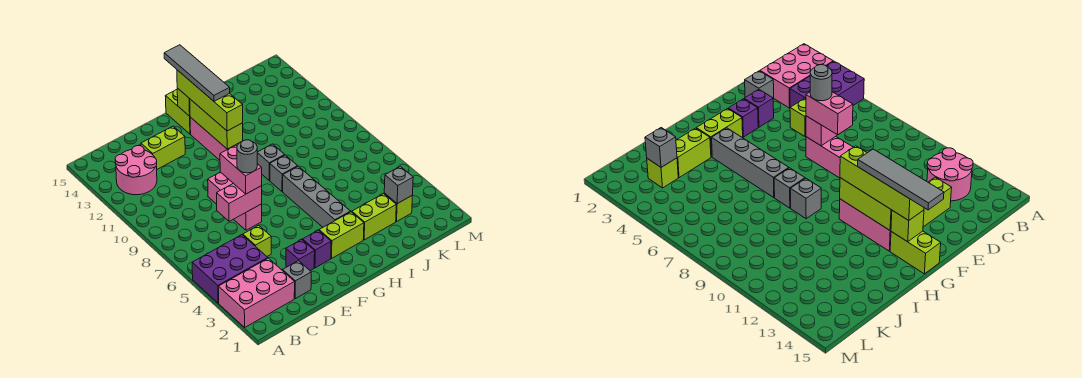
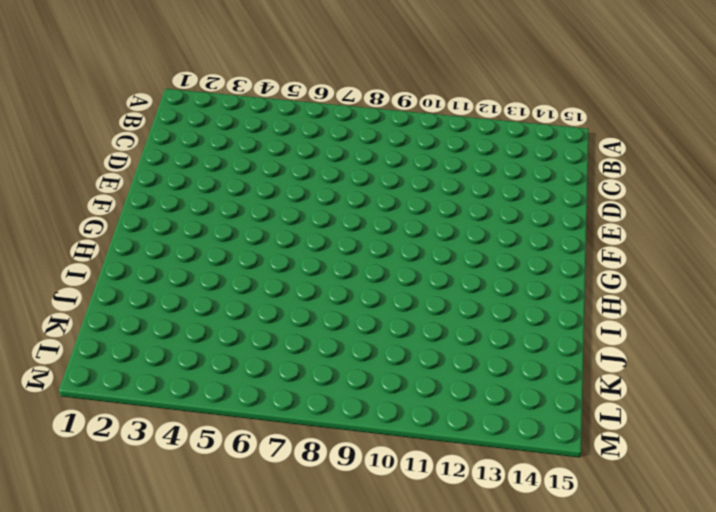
none -> pink brick A2:C3 level 1
none -> purple brick A4:C5 level 1
none -> pink round brick B12:C13 level 1

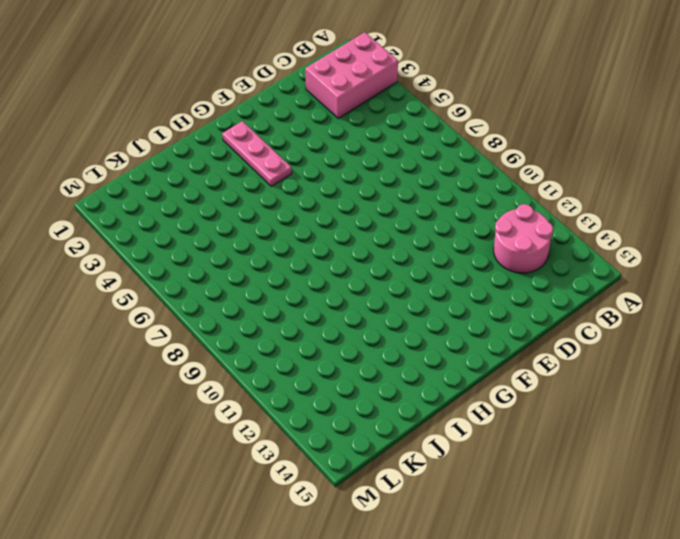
pink plate G2:G4 level 1 -> lime brick G3:H3 level 1
none -> purple brick A4:C5 level 1
none -> grey brick D2 level 1
none -> lime brick D5 level 1

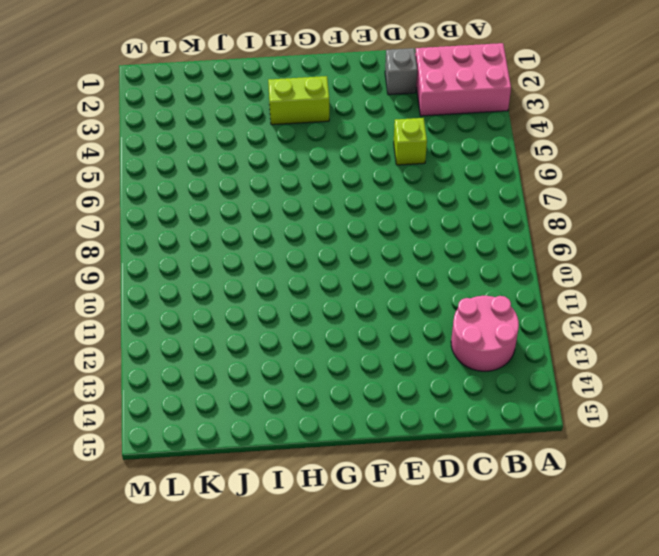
none -> purple brick A4:C5 level 1
none -> lime brick D13:E13 level 1
none -> purple brick E3 level 1

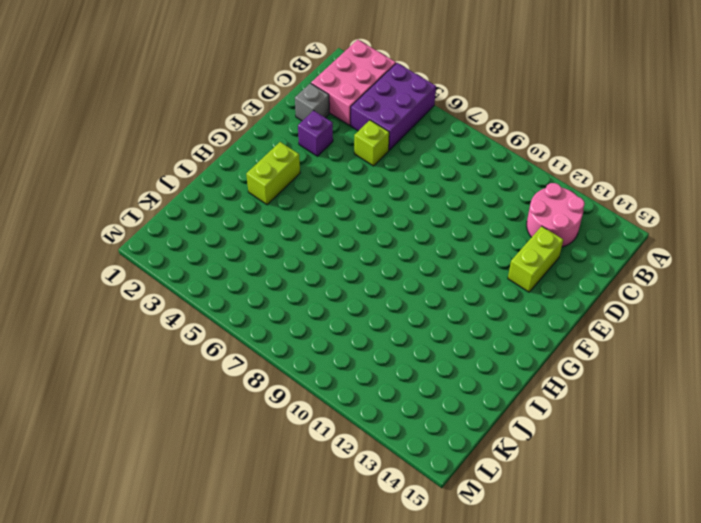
none -> pink brick E7:E9 level 1
none -> purple brick F3 level 1
none -> pink brick G11:G13 level 1

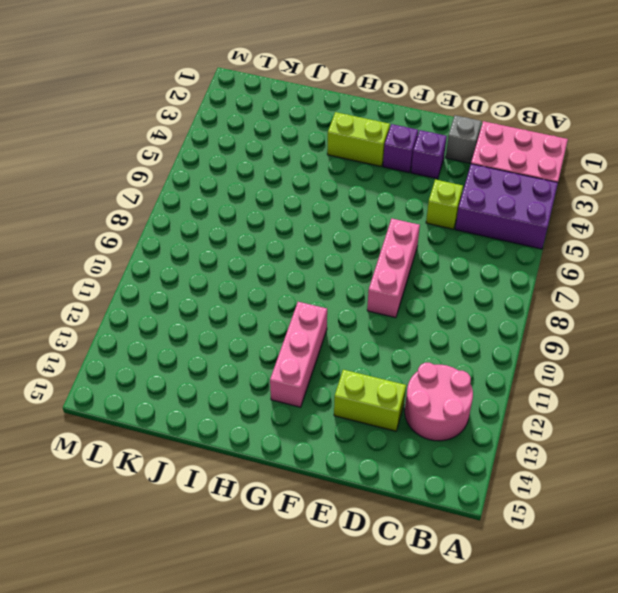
none -> lime brick G14:G15 level 1
none -> grey brick H4:H7 level 1
none -> grey brick H8 level 1

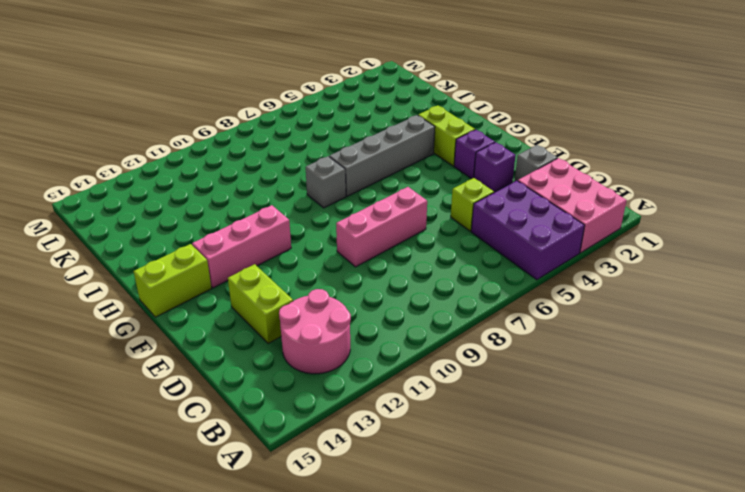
none -> grey brick H9 level 1
none -> lime brick I3:J3 level 1
none -> lime brick K3 level 1

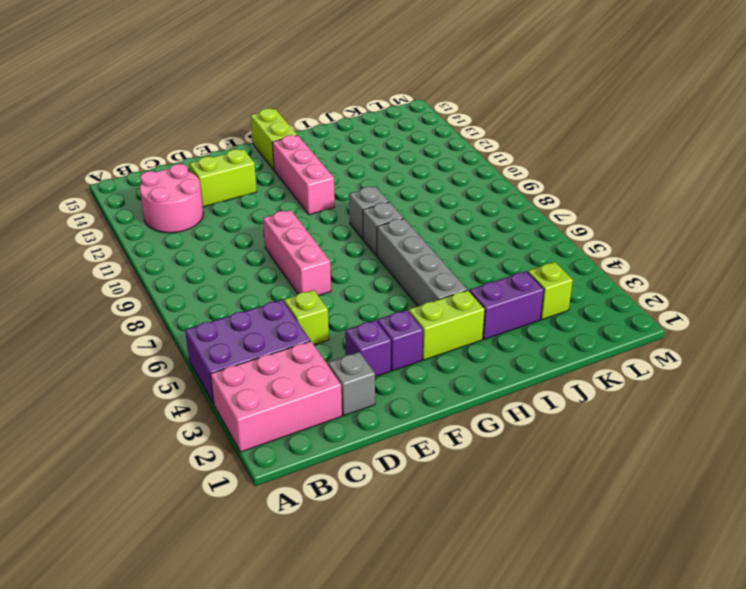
purple brick I3:J3 level 1 -> lime brick I3:J3 level 1
none -> pink brick D7:E7 level 2
none -> lime brick G11:G13 level 2
none -> lime brick G14 level 2

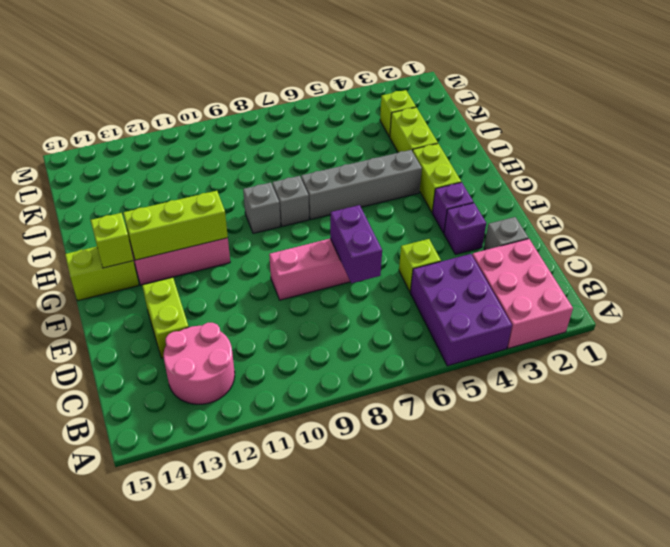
purple brick D7:E7 level 2 -> pink brick D7:E7 level 2
none -> grey brick K3 level 2
none -> pink brick E7:E8 level 3
none -> lime brick G11:G14 level 3

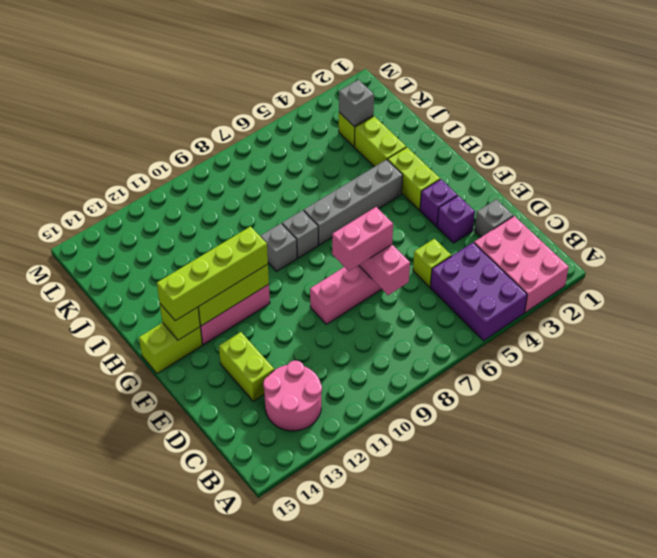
none -> grey round brick E7 level 4
none -> grey tile G12:G15 level 4

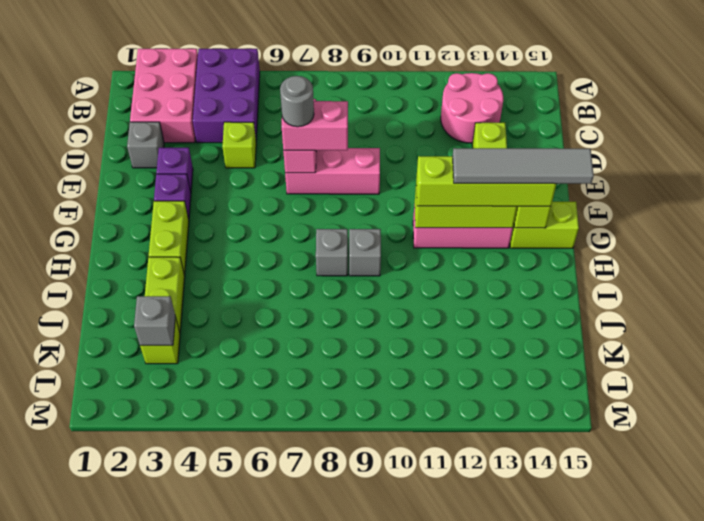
none -> grey brick H4:H7 level 1

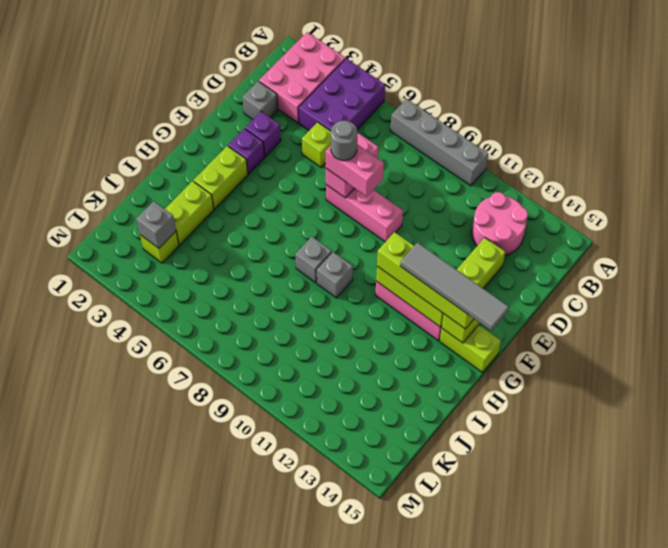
grey brick A7:A10 level 1 -> grey brick H4:H7 level 1

